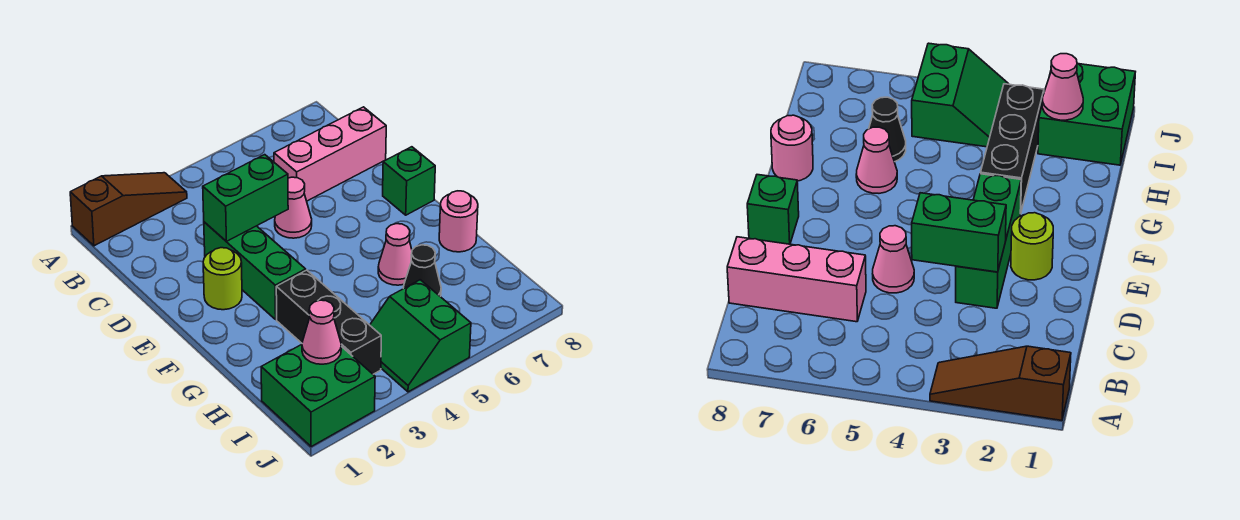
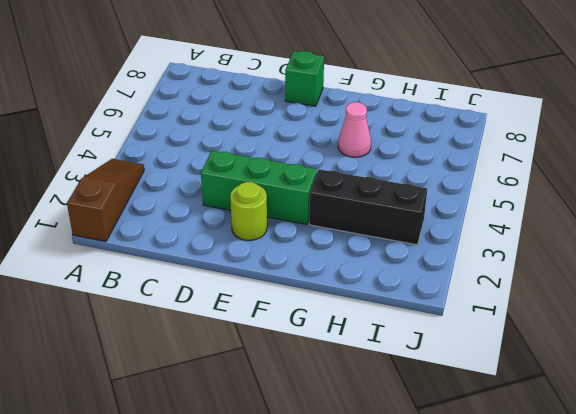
none -> pink brick C6:C8 level 1
none -> pink cone D5 level 1
none -> pink round brick G8 level 1

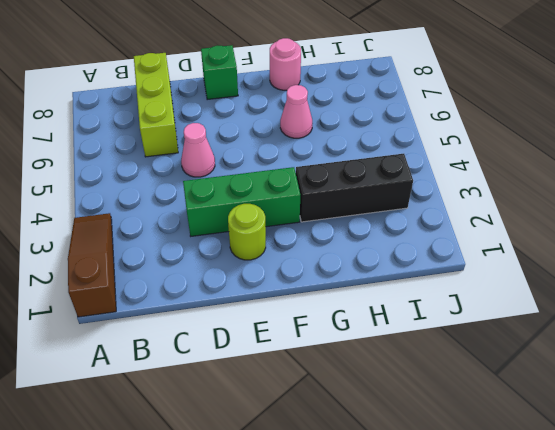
lime brick C6:C8 level 1 -> pink brick C6:C8 level 1
none -> black cone H6 level 1
none -> green brick I1:J2 level 1
none -> green slope I4:J5 level 1 top 5

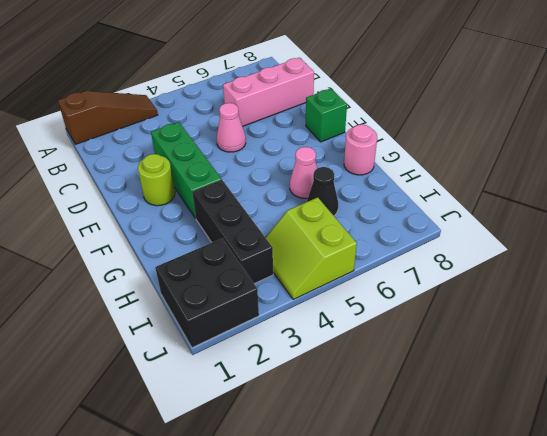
black brick I1:J2 level 1 -> green brick I1:J2 level 1
lime slope I4:J5 level 1 top 5 -> green slope I4:J5 level 1 top 5
none -> green brick D3:D4 level 2
none -> pink cone I2 level 2

